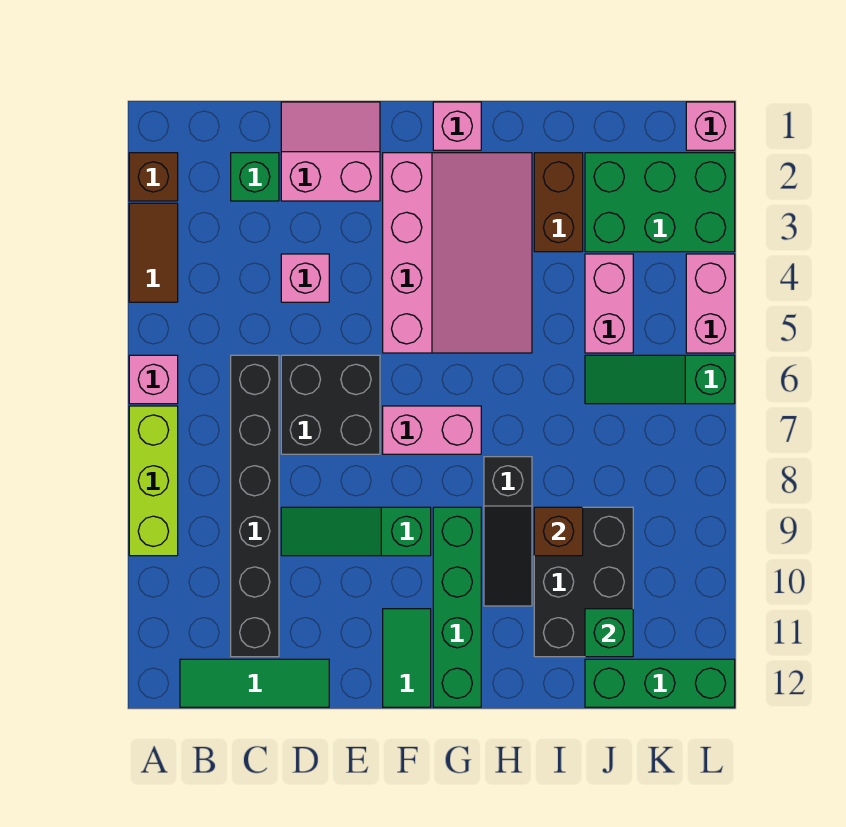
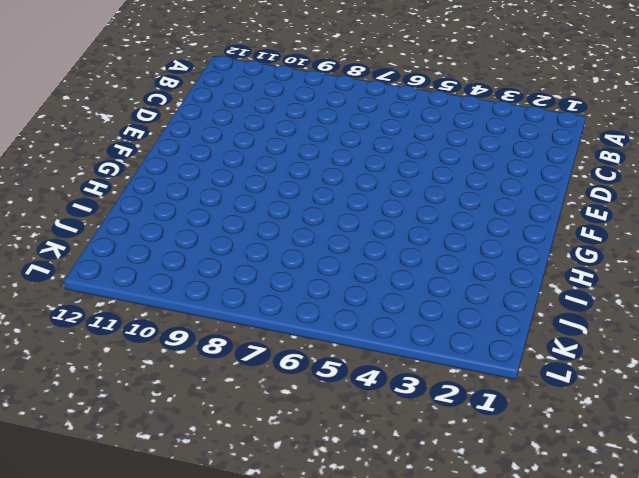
none -> brown brick A2 level 1
none -> brown tile A3:A4 level 1
none -> pink brick A6 level 1

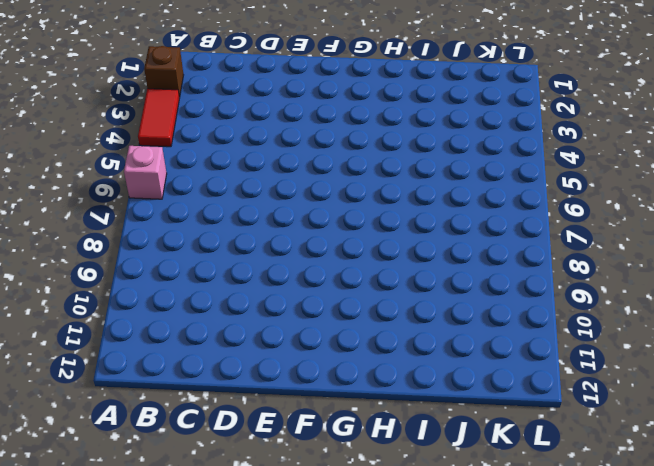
red tile A3:A4 level 1 -> brown tile A3:A4 level 1
none -> lime brick A7:A9 level 1
none -> green tile B12:D12 level 1
none -> green brick C2 level 1

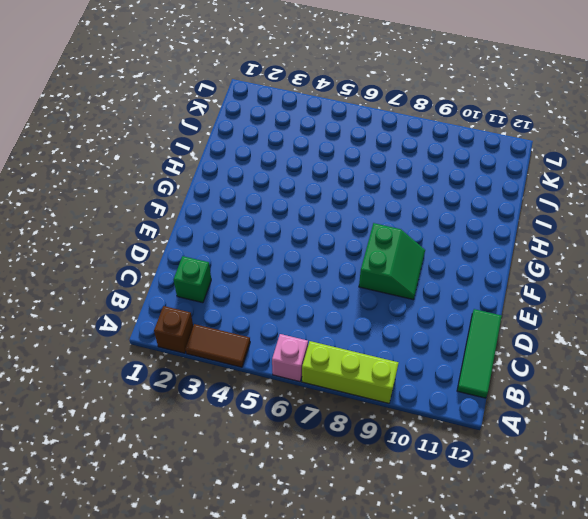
green slope E8:F9 level 1 top 8 -> green slope D9:F9 level 1 top F
none -> black brick C6:C11 level 1
none -> pink slope D1:E2 level 1 top 2
none -> pink brick D4 level 1

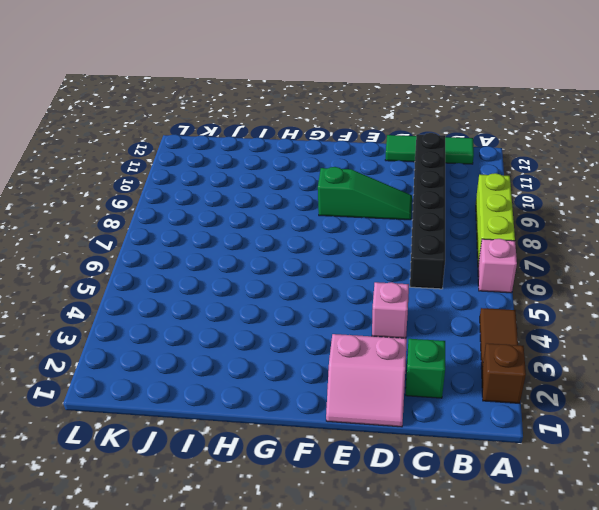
none -> black brick D6:E7 level 1
none -> pink slope F2:H5 level 1 top F
none -> pink brick F7:G7 level 1

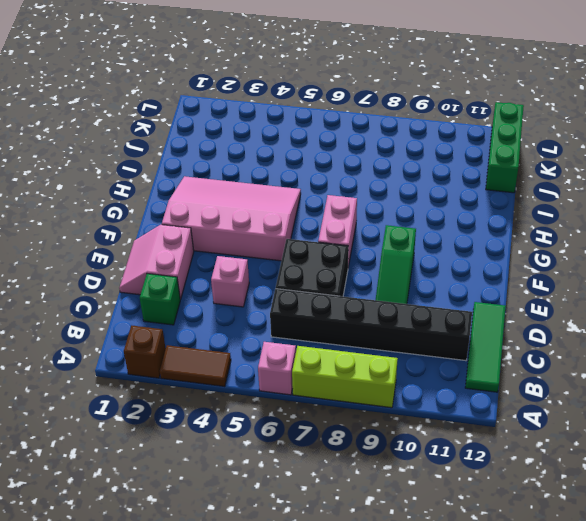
none -> green tile F11:F12 level 1
none -> pink brick G1 level 1
none -> green brick G9:G12 level 1

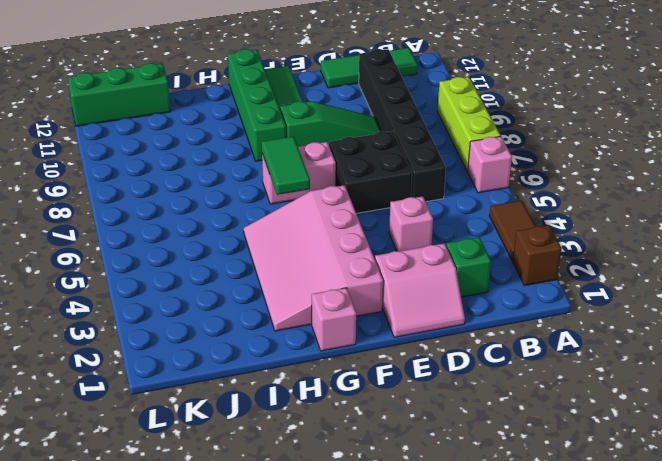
green tile G6:G7 level 2 -> none
none -> black slope H8:H10 level 1 top 8
none -> brown brick I2:I3 level 1
none -> black brick I9:J11 level 1

